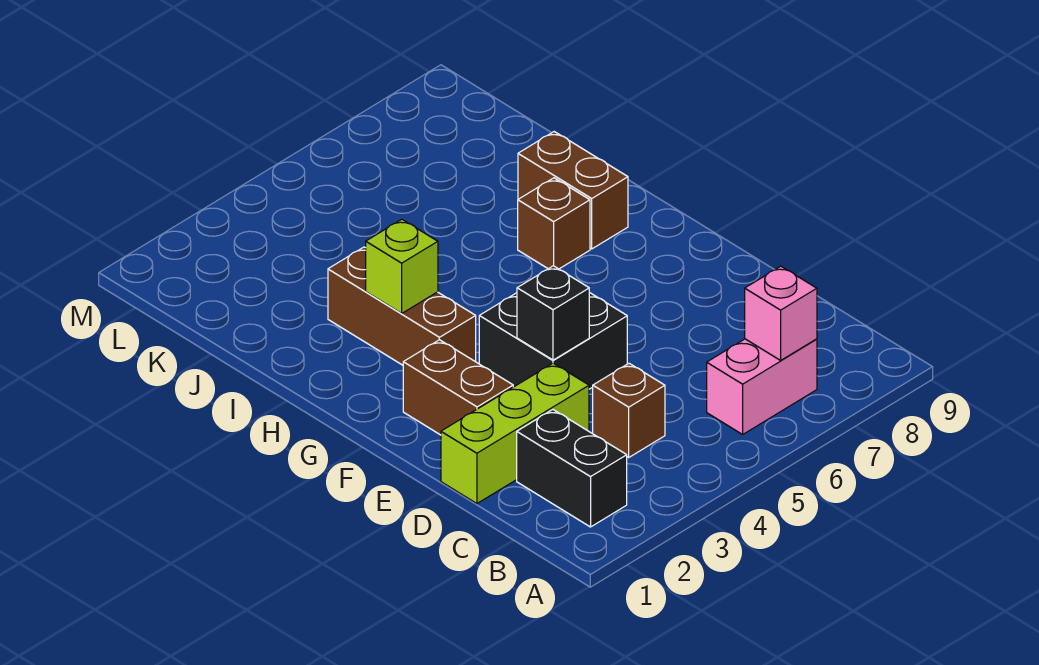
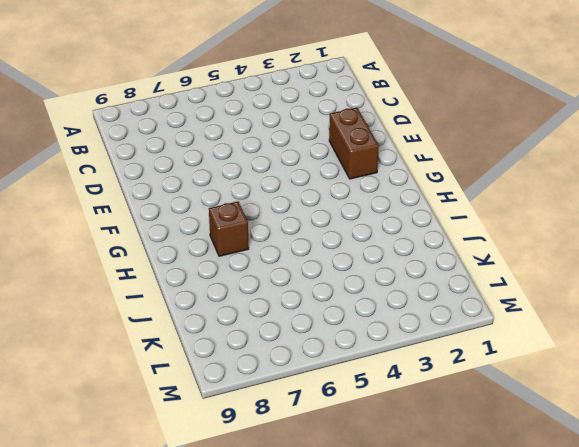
none -> black brick B2:C2 level 1
none -> pink brick B6:B7 level 1
none -> brown brick C4 level 1

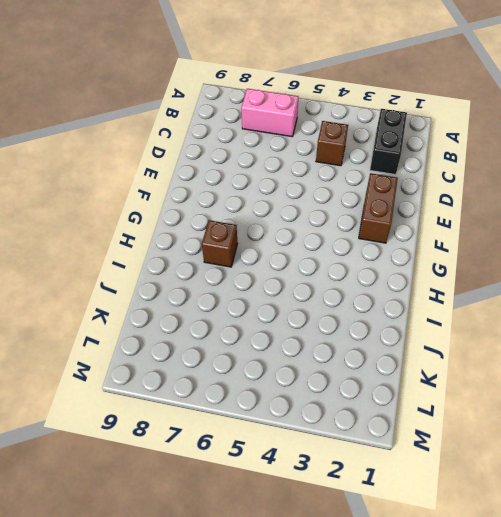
none -> lime brick D1:D3 level 1
none -> black brick E4:F5 level 1
none -> brown brick G3:I3 level 1

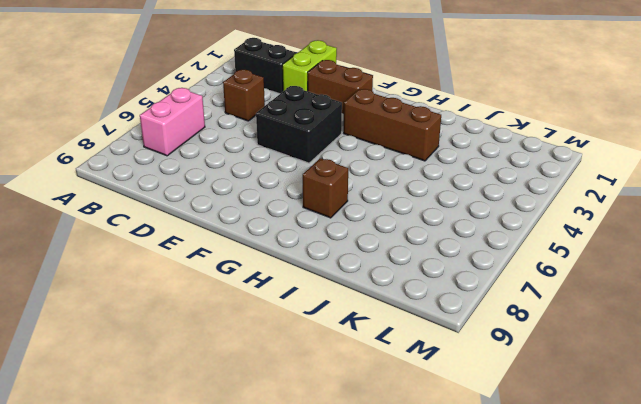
lime brick D1:D2 level 1 -> lime brick D1:D3 level 1
none -> brown brick H8:I8 level 1
none -> pink brick B7 level 2
none -> black brick E4 level 2

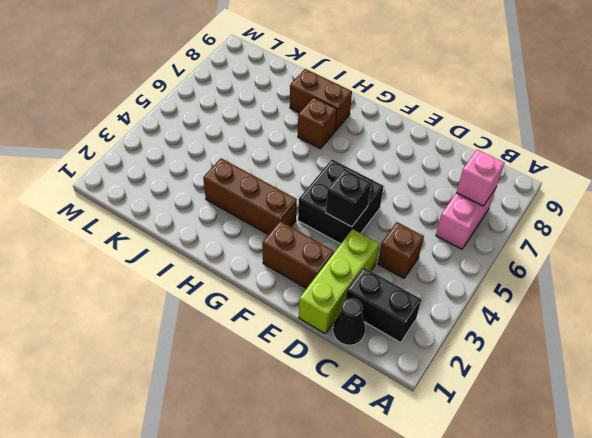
black cone C1 level 1 -> none
none -> lime brick H3 level 2

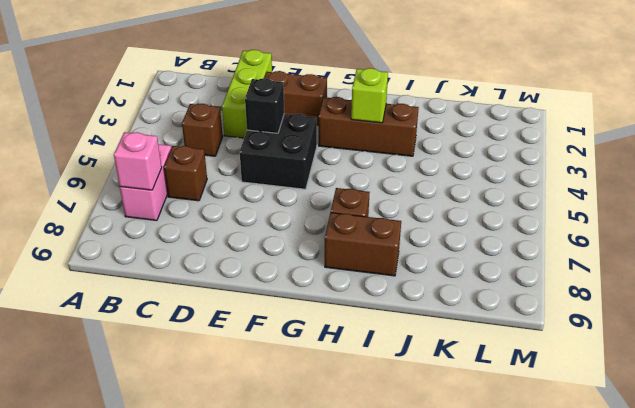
brown brick C6 level 1 -> none
none -> black brick B2:C2 level 1

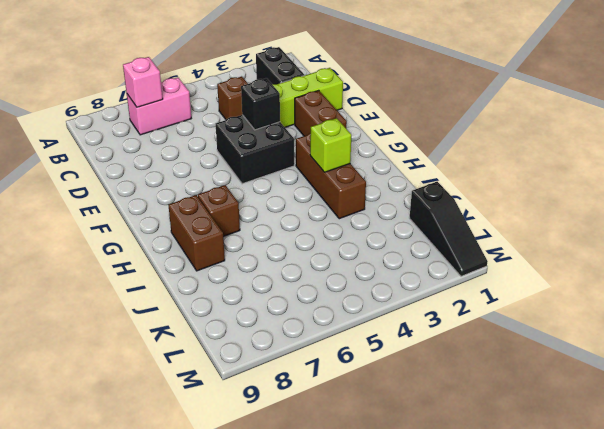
black slope K1:M1 level 1 top K -> none

